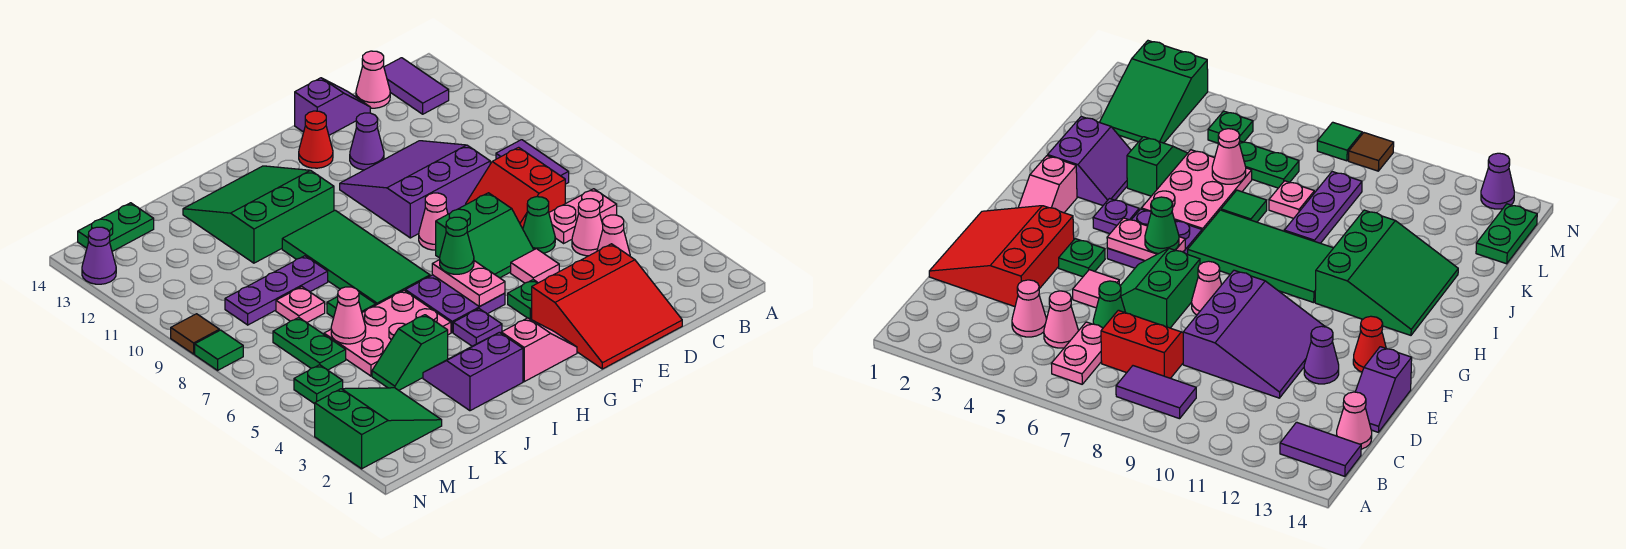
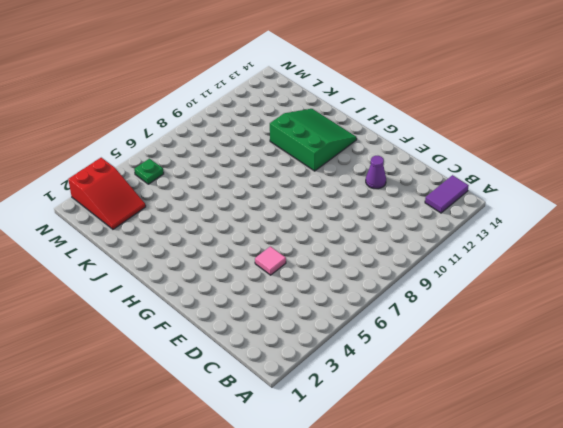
red slope L2:N3 level 1 top N -> green slope L2:N3 level 1 top N
none -> pink plate B6:C6 level 1
none -> purple tile B8:B9 level 1
none -> pink cone C4 level 1
none -> pink cone C5 level 1

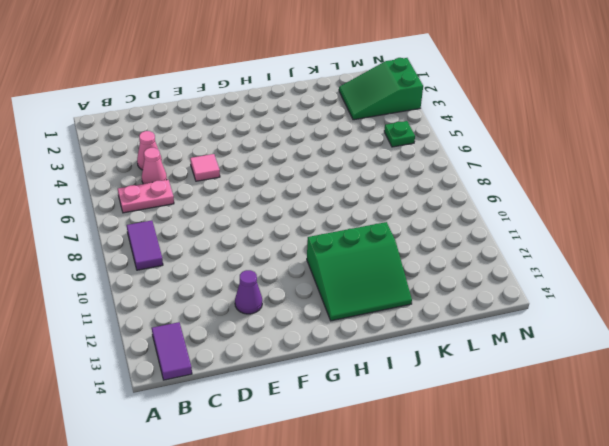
none -> red slope C7:D8 level 1 top C
none -> pink cone C14 level 1
none -> red slope D1:F3 level 1 top 3
none -> green cone D6 level 1

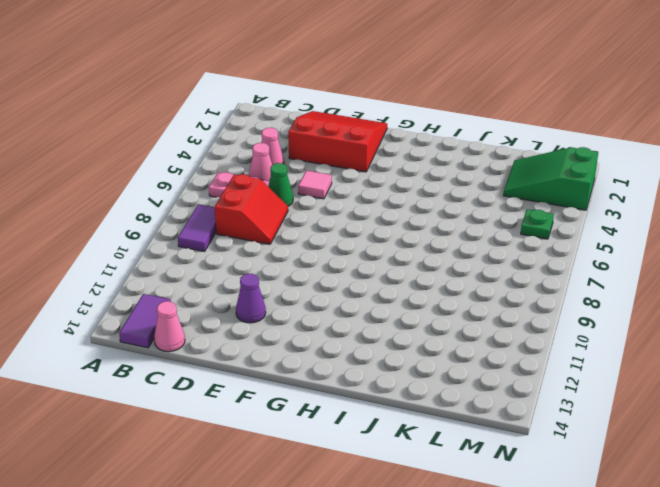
none -> purple slope D9:F11 level 1 top 9
none -> purple slope D14:E14 level 1 top E
none -> green slope E6:F7 level 1 top 7
none -> green plate F4 level 1

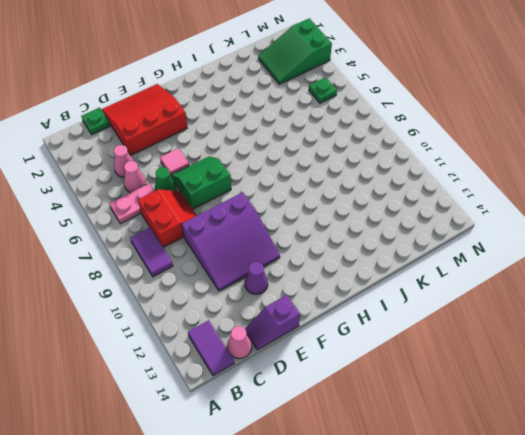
green plate C1 level 1 -> green plate F4 level 1
none -> pink cone F8 level 1
none -> red cone F13 level 1
none -> pink slope G2:H2 level 1 top H
none -> purple plate G5:H6 level 1

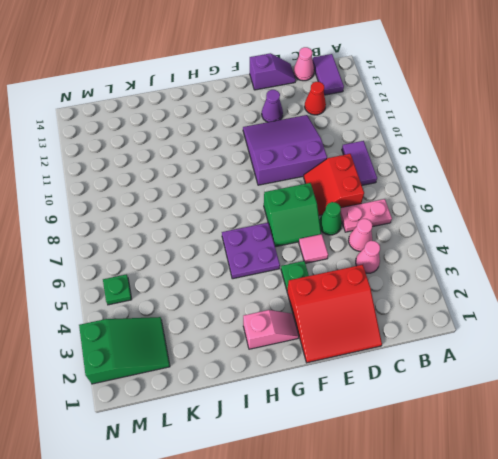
red cone C12 level 1 -> red cone F13 level 1
none -> pink cone F8 level 1
none -> purple plate H4 level 1
none -> green tile H7:I10 level 1
none -> green slope H11:J13 level 1 top 11

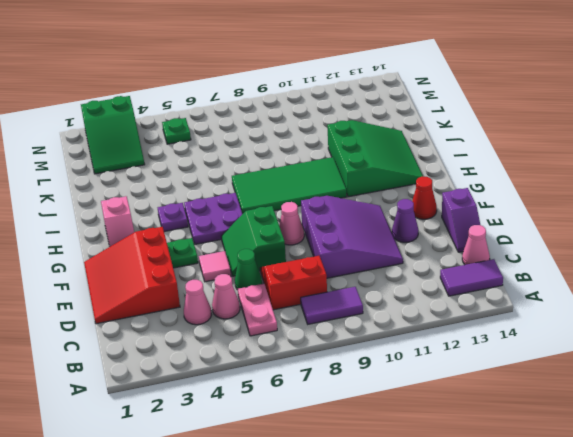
none -> purple slope I2:J3 level 1 top 2
none -> pink plate I5:K6 level 1
none -> green slope J4:K4 level 1 top J
none -> green tile J7 level 1

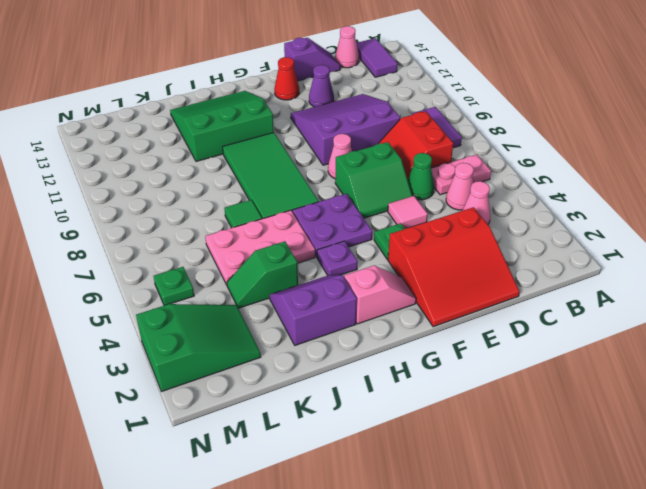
none -> purple plate J9:L9 level 1
none -> pink plate K8 level 1
none -> green plate L6:L7 level 1
none -> green plate L14:M14 level 1

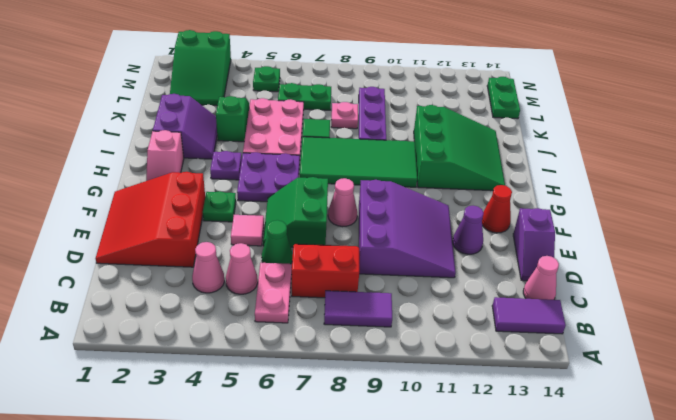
none -> green tile N8 level 1
none -> brown tile N9 level 1
none -> purple cone N13 level 1
none -> pink plate G5:G6 level 2

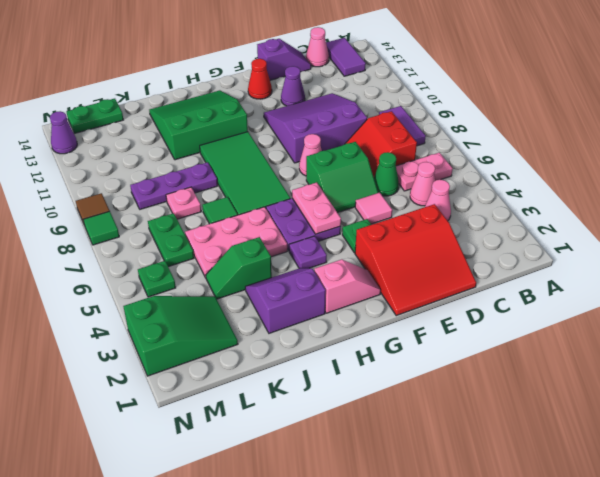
none -> pink cone K6 level 2
none -> green cone G6 level 3

